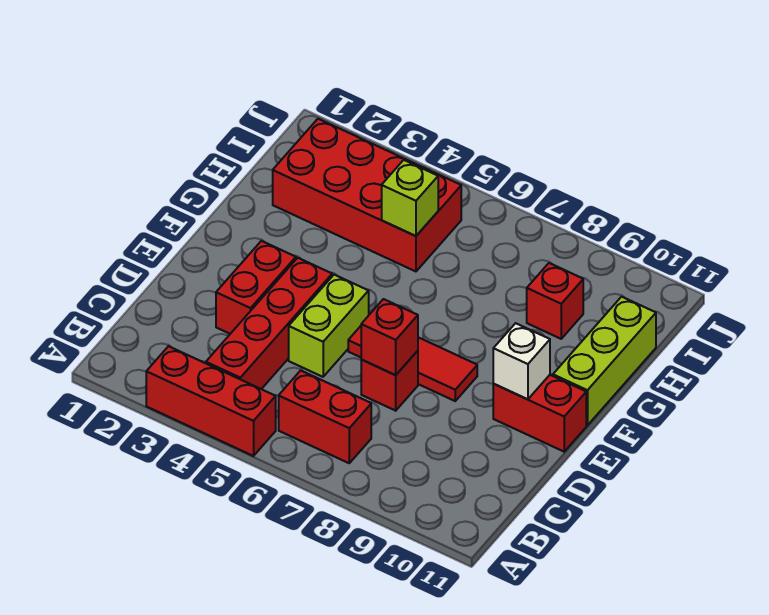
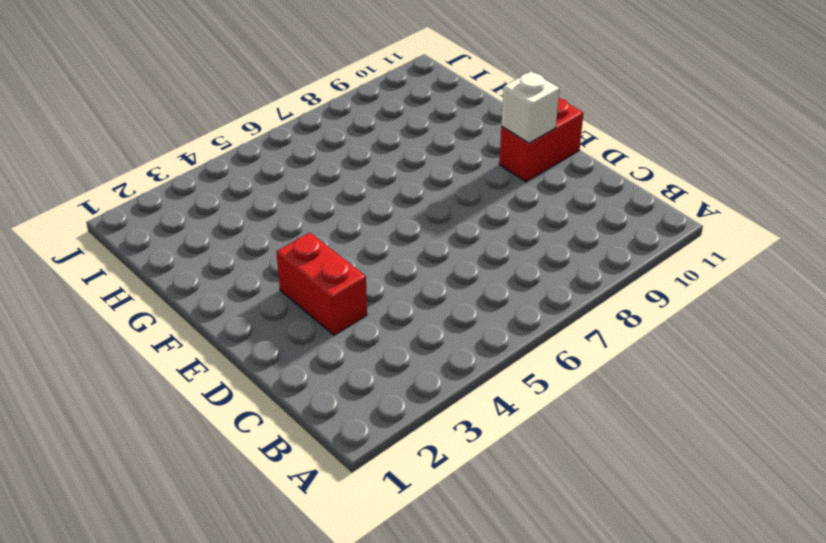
none -> red brick A3:A5 level 1
none -> red brick B4:E4 level 1
none -> red brick B6:B7 level 1

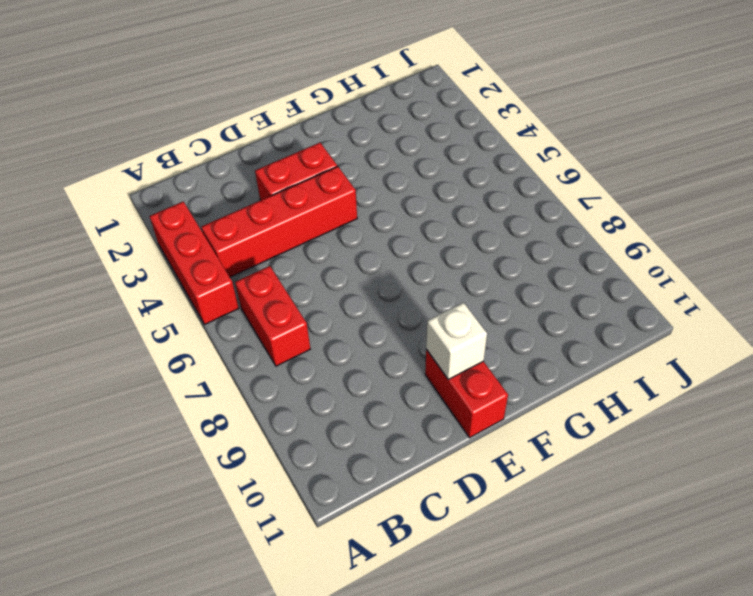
none -> lime brick D5:E5 level 1
none -> red brick D7 level 1
none -> red tile E6:E8 level 1

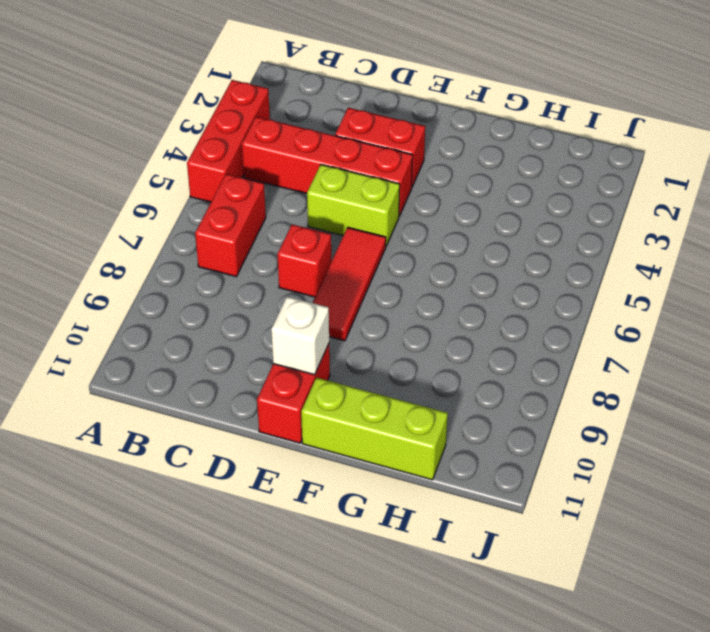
none -> red brick H2:I5 level 1
none -> red brick H9 level 1
none -> red brick D7 level 2

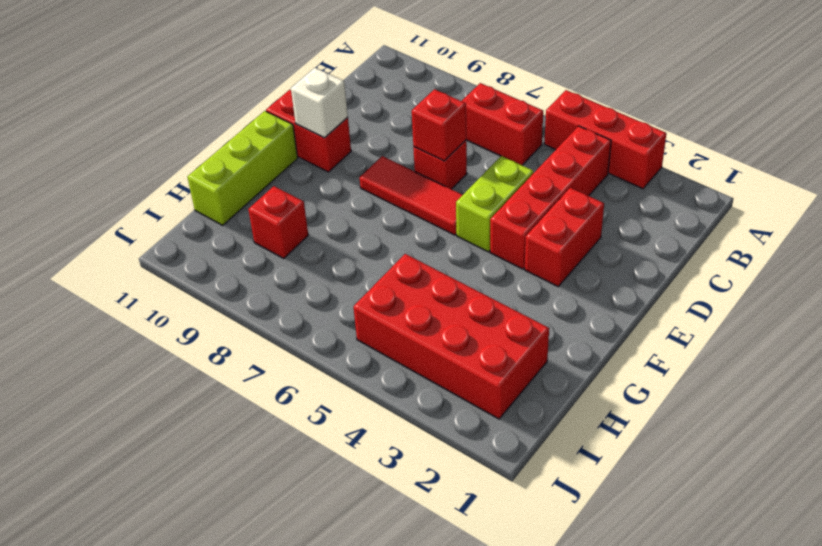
none -> lime brick H5 level 2

